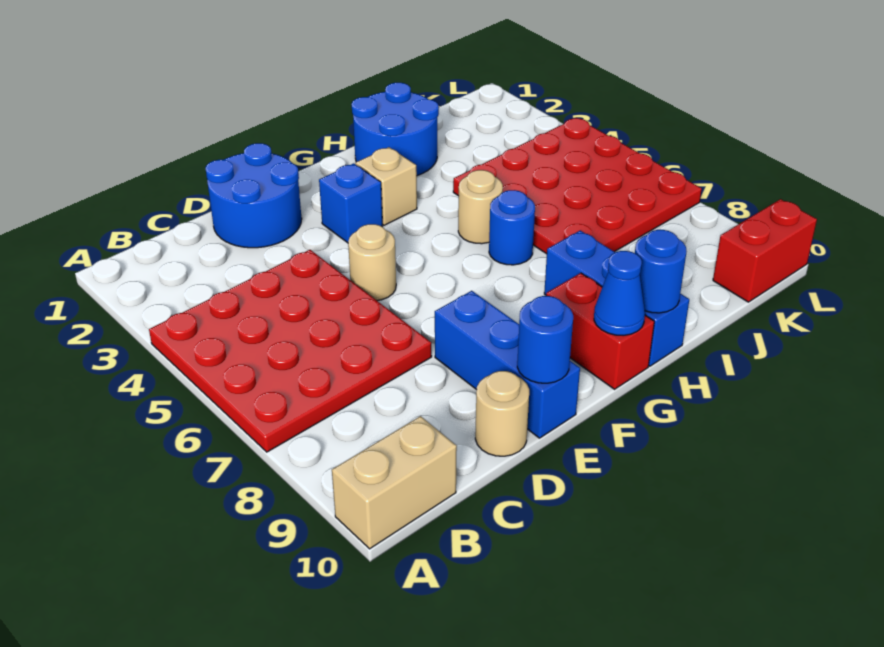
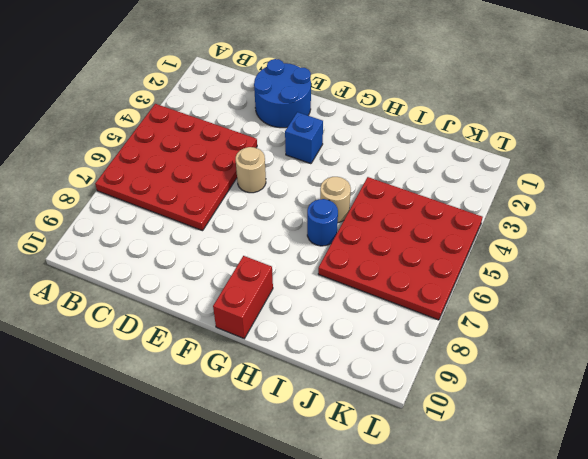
none -> tan brick A10:B10 level 1
none -> tan round brick D10 level 1
none -> blue brick E8:E10 level 1

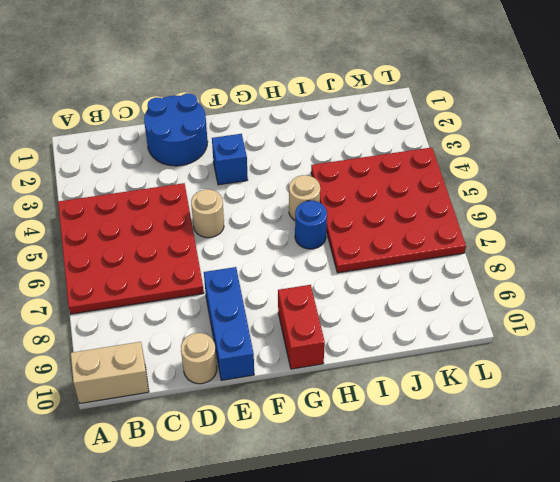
none -> tan brick G3 level 1
none -> blue round brick H1:I2 level 1
none -> blue brick H8:H10 level 1

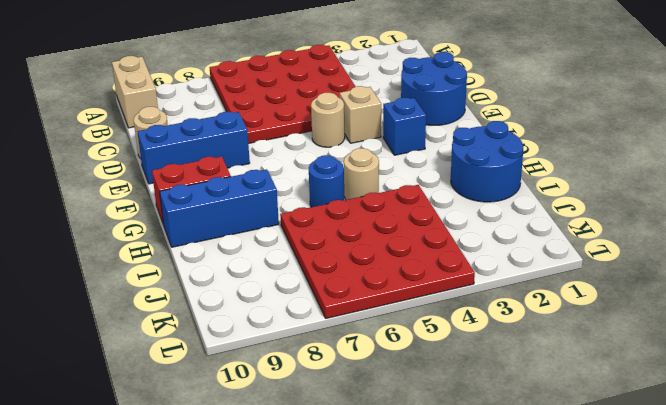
tan brick E4 level 1 -> tan brick G3 level 1
none -> red brick K10:L10 level 1
none -> blue round brick E10 level 2
none -> blue cone G10 level 2

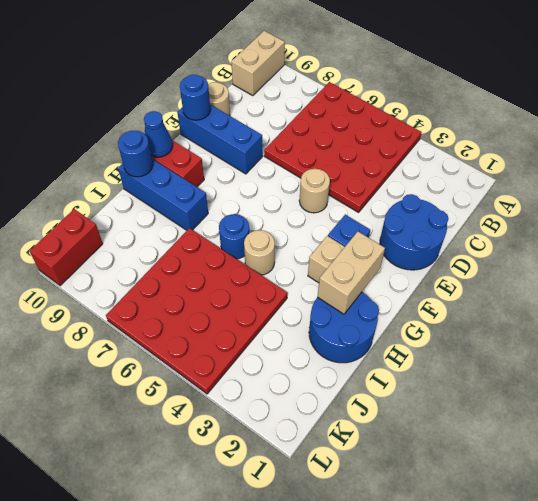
tan brick G2:H2 level 2 -> none

